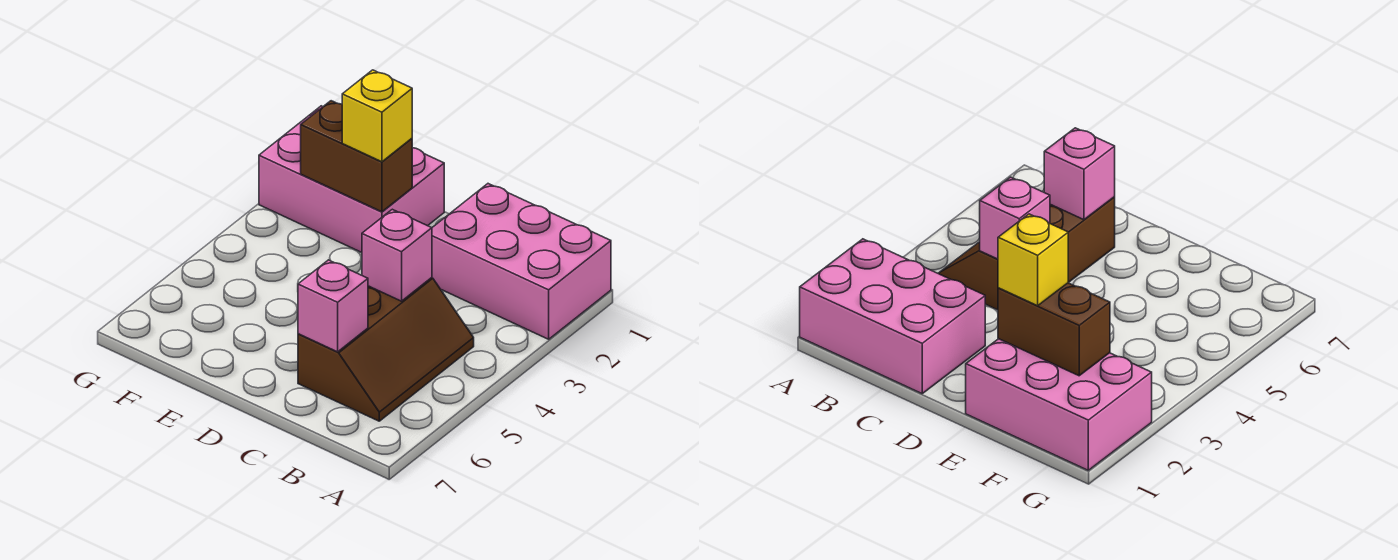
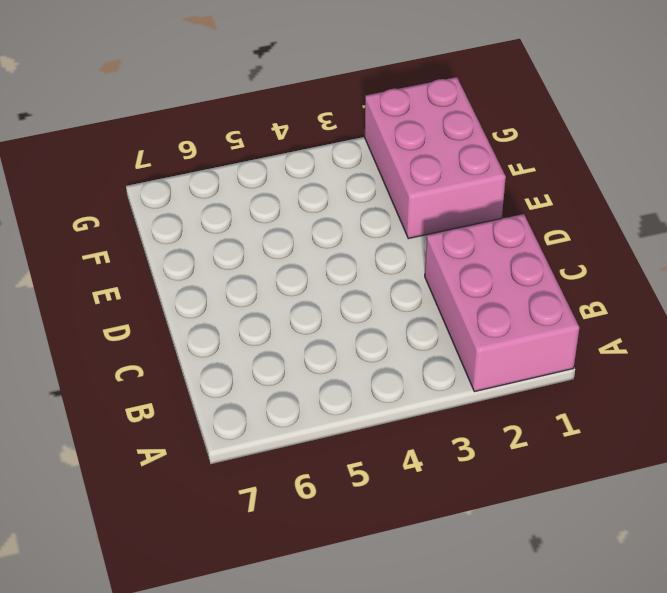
none -> brown slope B4:C6 level 1 top C
none -> pink brick C4 level 2

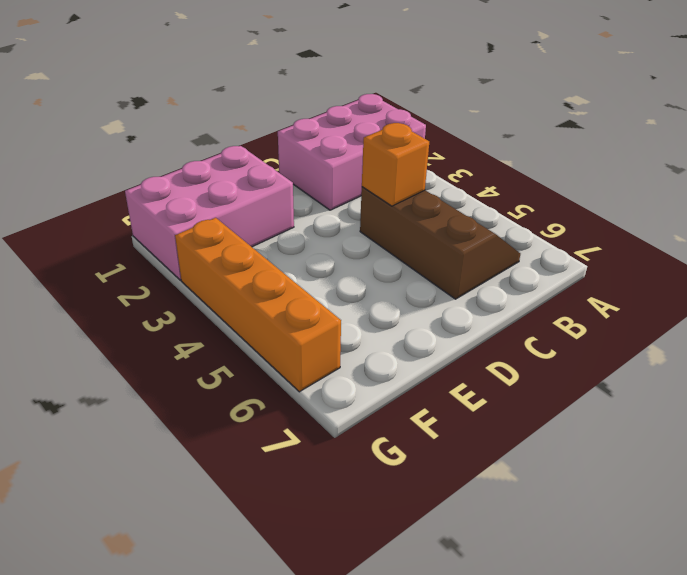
orange brick C4 level 2 -> pink brick C4 level 2
orange brick G3:G6 level 1 -> none
none -> pink brick C6 level 2
none -> brown brick E2:F2 level 2

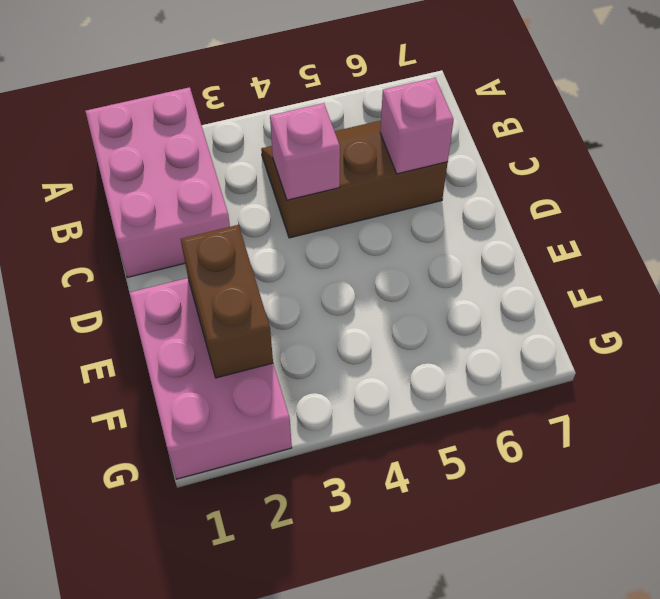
none -> yellow brick E2 level 3

